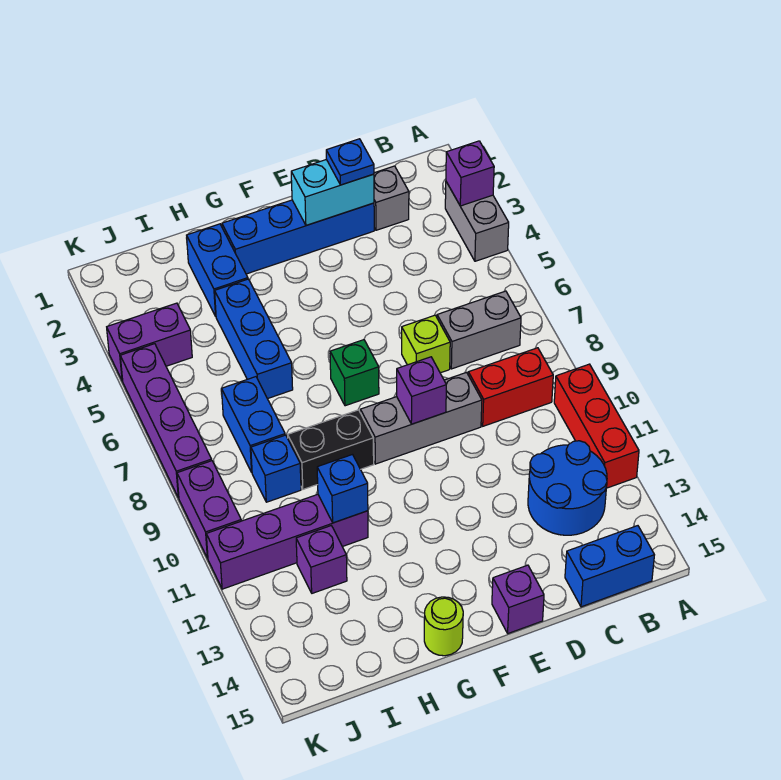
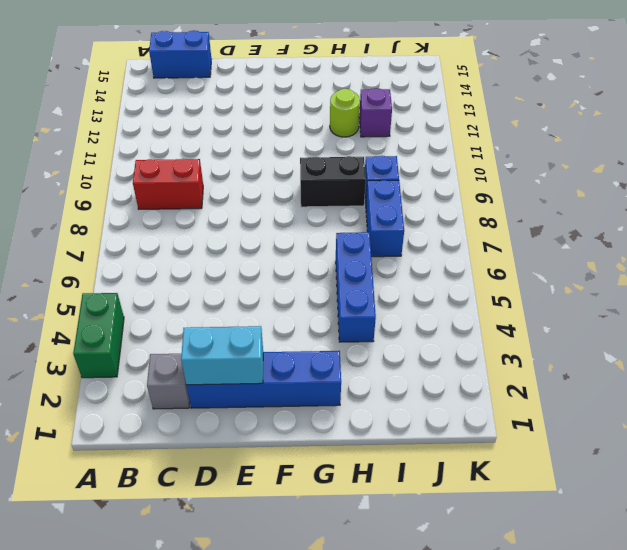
green brick A3:A4 level 1 -> grey brick A3:A4 level 1
lime round brick H12 level 1 -> lime round brick G15 level 1
none -> red brick A10:A12 level 1
none -> grey brick B7:C7 level 1
none -> blue round brick B12:C13 level 1

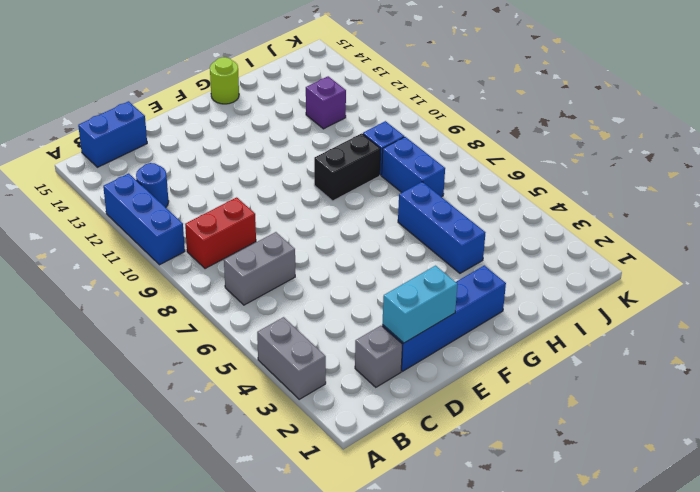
blue brick A10:A12 level 1 -> red brick A10:A12 level 1
blue round brick B12 level 1 -> blue round brick B12:C13 level 1
none -> lime brick D7 level 1
none -> grey brick D9:F9 level 1
none -> purple brick E15 level 1

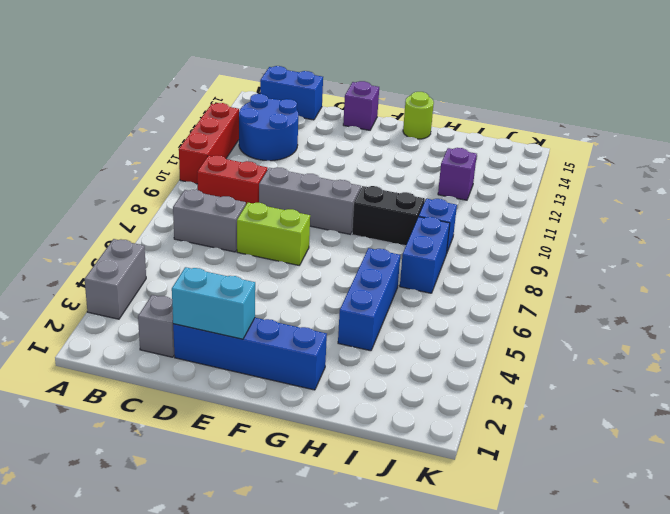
lime brick D7:E7 level 1 -> lime brick D7 level 1
none -> green brick F7 level 1
none -> blue brick H2:H3 level 1
none -> purple brick H11:K11 level 1

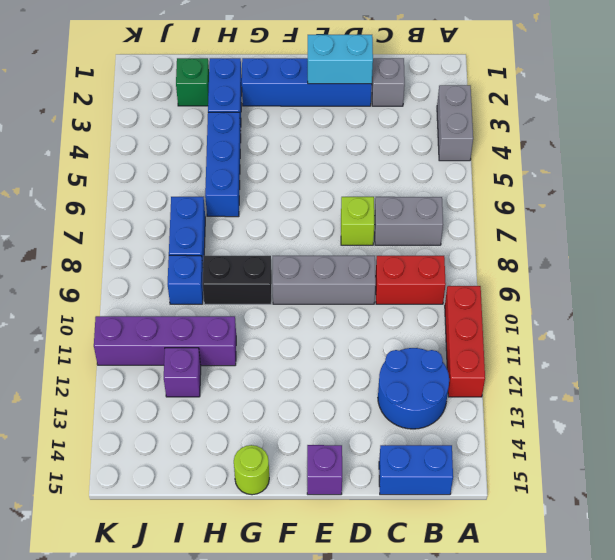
green brick I2 level 1 -> green brick F7 level 1
none -> purple brick J4:K4 level 1
none -> purple brick K5:K8 level 1
none -> purple brick K9:K10 level 1

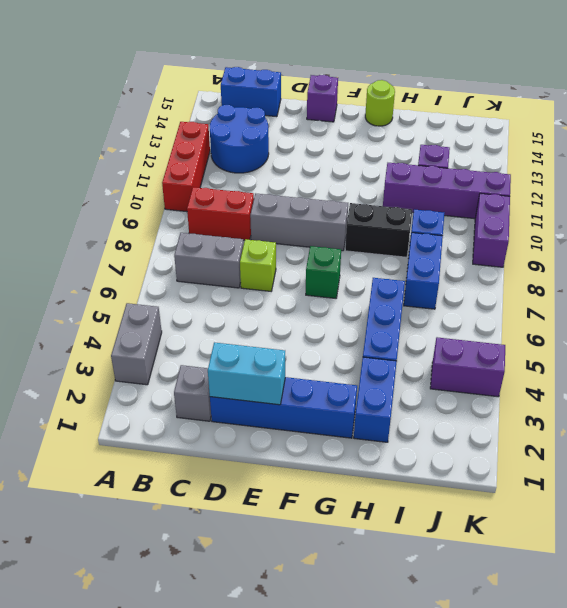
none -> purple brick K5:K8 level 1
none -> purple brick A3 level 2
none -> purple brick E9 level 2

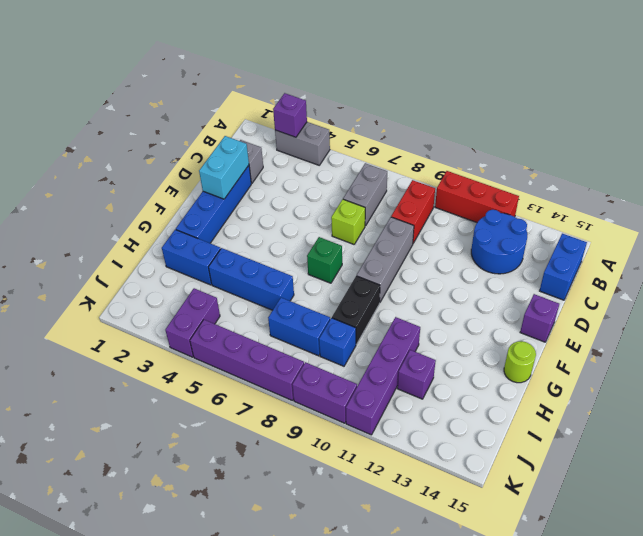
none -> purple brick E9 level 2
none -> blue brick H11 level 2
none -> blue plate D2 level 3

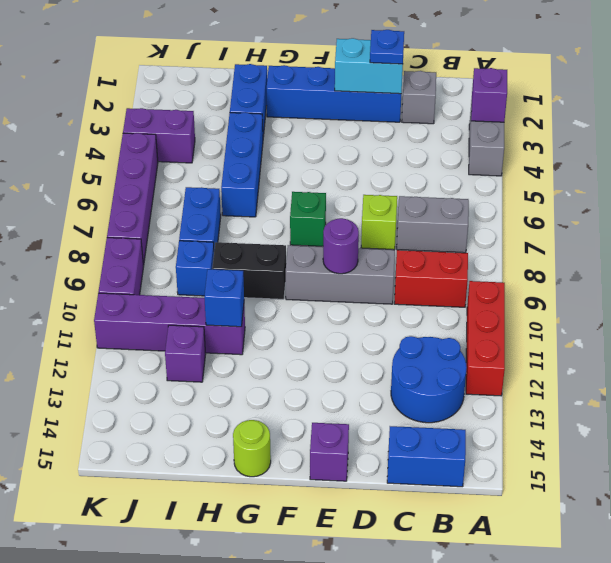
purple round brick E9 level 2 -> purple brick E9 level 2

